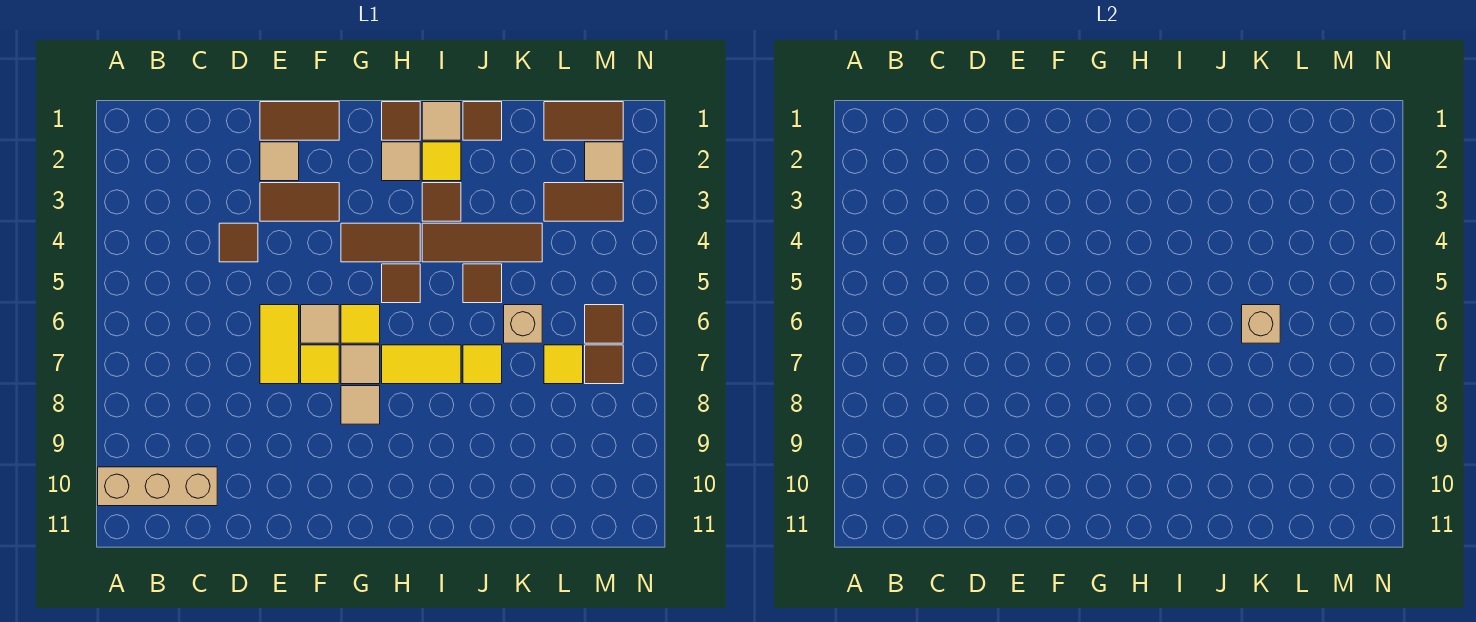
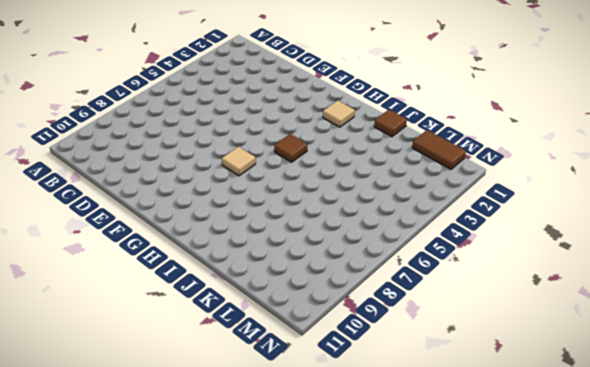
none -> tan brick A10:C10 level 1
none -> brown tile D4 level 1
none -> brown tile E1:F1 level 1
none -> tan tile E2 level 1

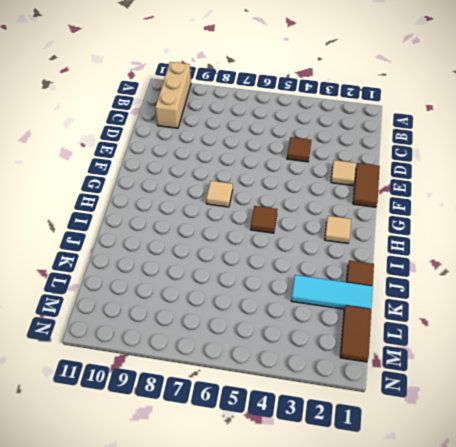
cyan tile K1:K3 level 1 -> none
none -> brown tile E3:F3 level 1
none -> yellow tile E6:E7 level 1
none -> tan tile F6 level 1
none -> yellow tile F7 level 1

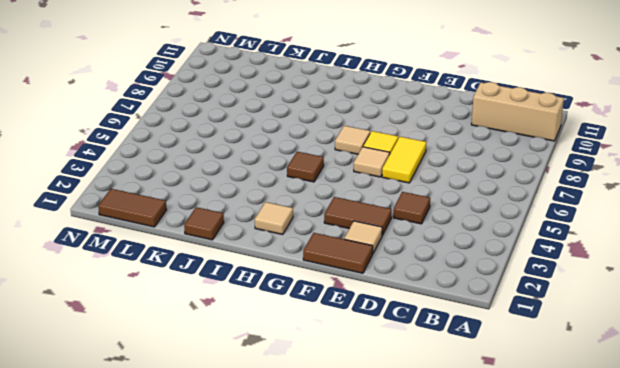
none -> brown tile G4:H4 level 1
none -> yellow tile G6 level 1
none -> tan tile G8 level 1
none -> brown tile H1 level 1

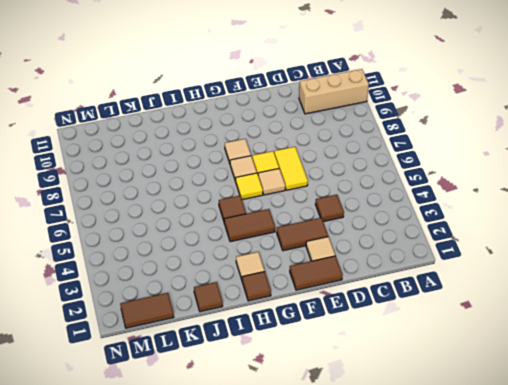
none -> yellow tile H7:I7 level 1
none -> tan tile I1 level 1
none -> yellow tile I2 level 1
none -> brown tile I3 level 1

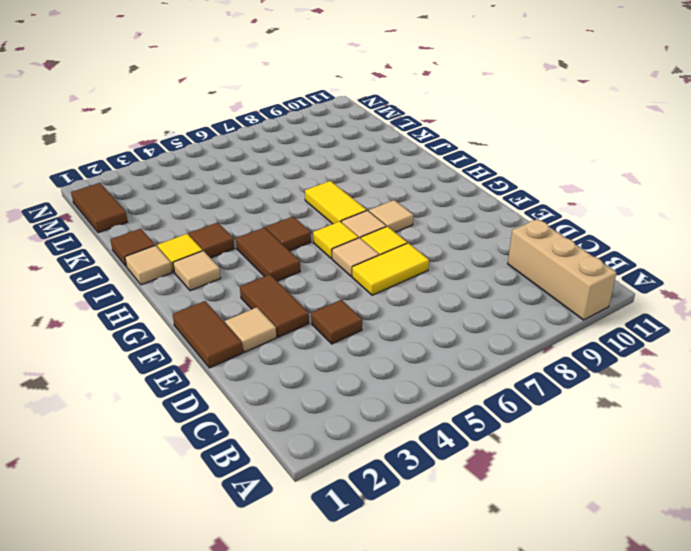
none -> brown tile H1 level 1
none -> brown tile I4:K4 level 1
none -> brown tile J5 level 1
none -> yellow tile J7 level 1

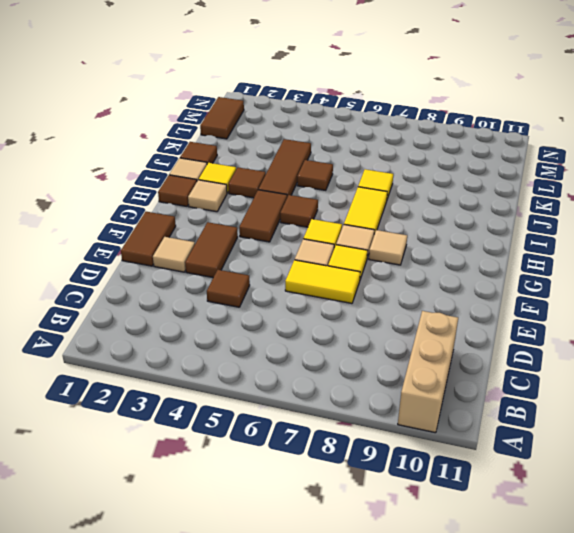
none -> tan brick K6 level 1
none -> brown tile L3:M3 level 1
none -> yellow tile L7 level 1
none -> tan tile M2 level 1

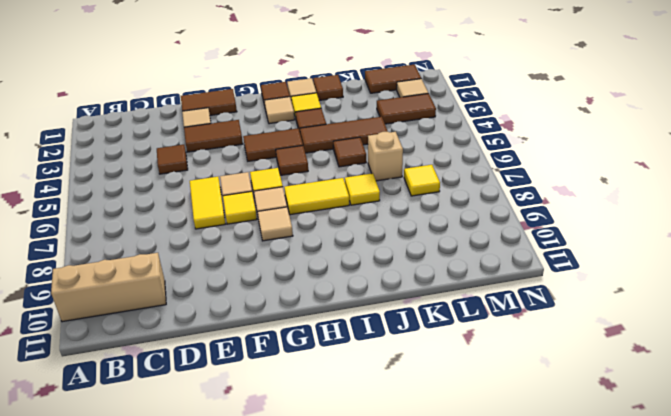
none -> brown tile M6 level 1
none -> brown tile M7 level 1
none -> tan brick K6 level 2

